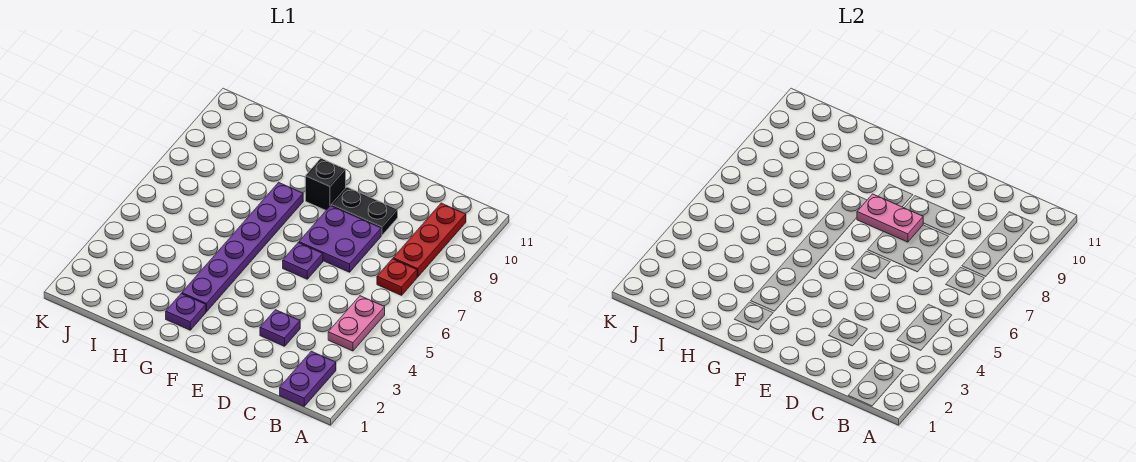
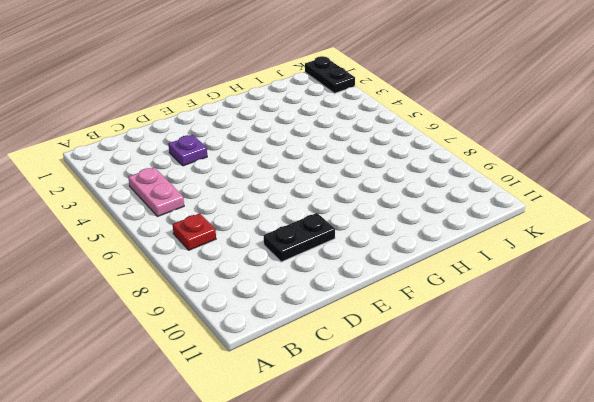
black plate K1:K2 level 1 -> none
none -> purple plate B1:B2 level 1
none -> red plate B8:B10 level 1
none -> purple plate D7:E8 level 1

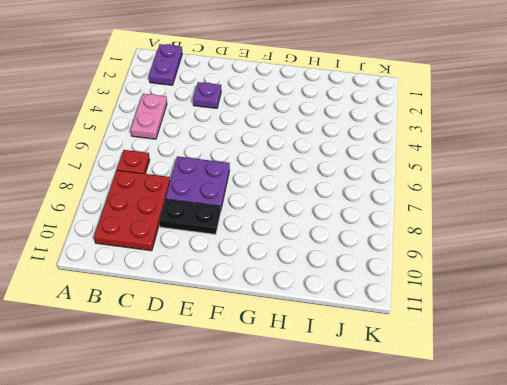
red plate B8:C10 level 1 -> red plate B8:B10 level 1
none -> purple plate E6 level 1
none -> black brick F9 level 1
none -> purple plate G2 level 1

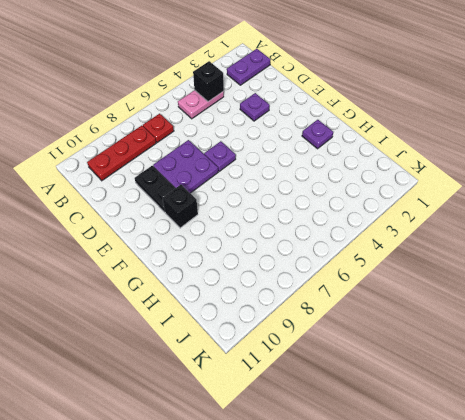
black brick B4 level 2 -> none
none -> purple plate G3:G8 level 1
none -> pink plate E8:F8 level 2

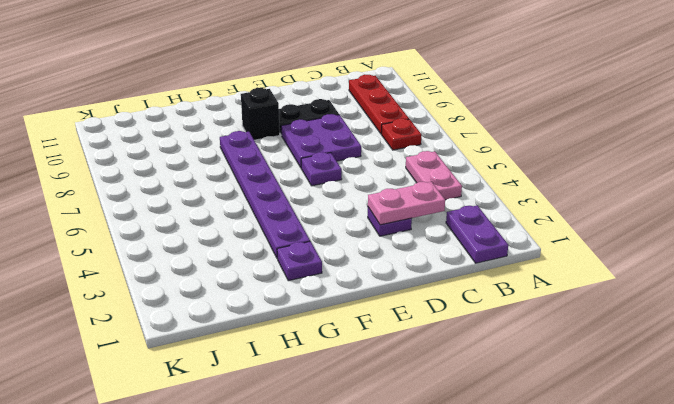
pink plate C3:D3 level 2 -> pink plate E8:F8 level 2

